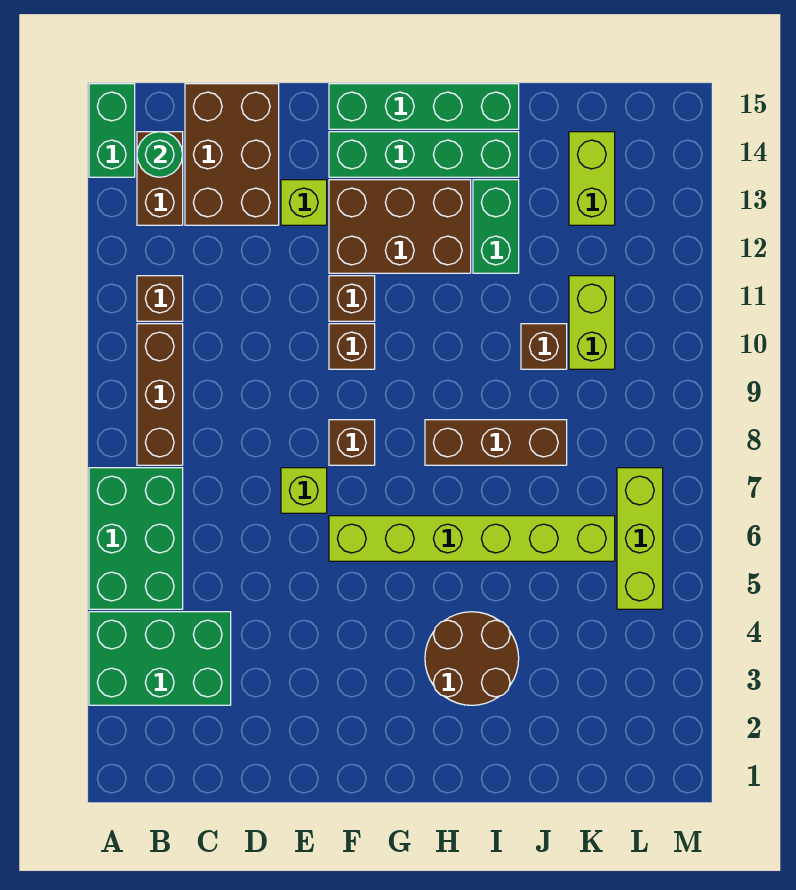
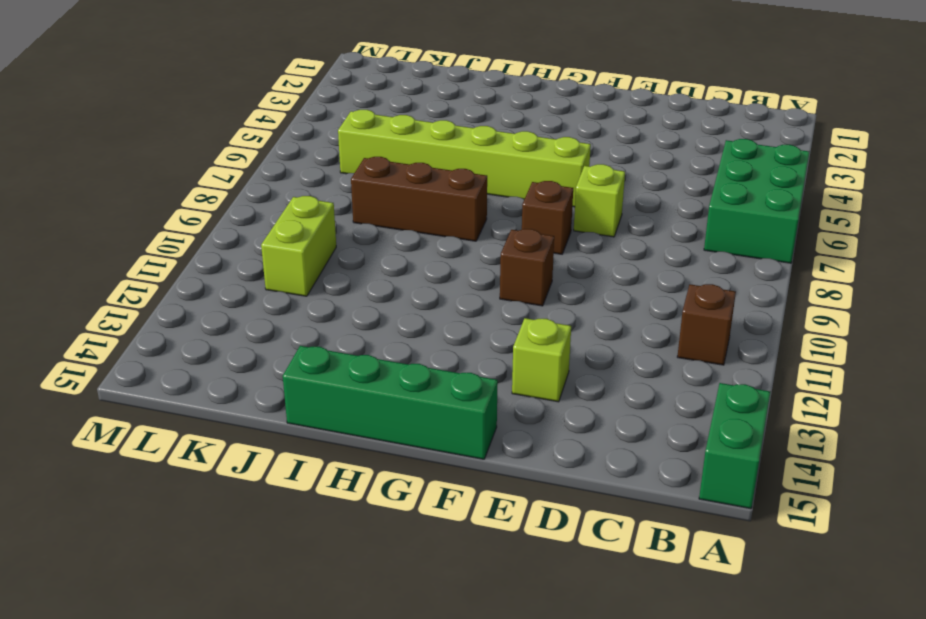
none -> green brick A3:C4 level 1
none -> brown brick B8:B10 level 1
none -> brown brick B13:B14 level 1

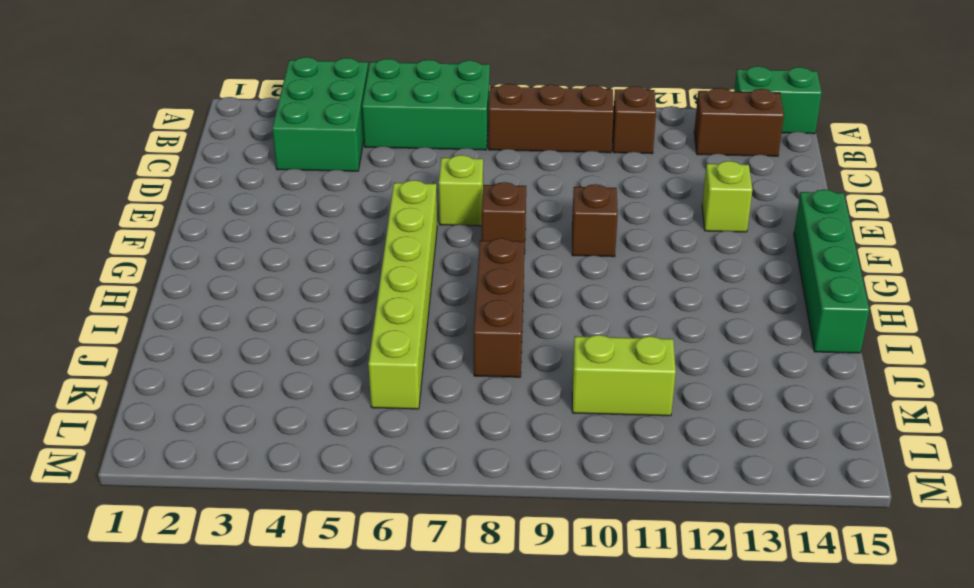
none -> brown brick C13:D15 level 1
none -> brown brick F11 level 1
none -> brown brick F12:H13 level 1

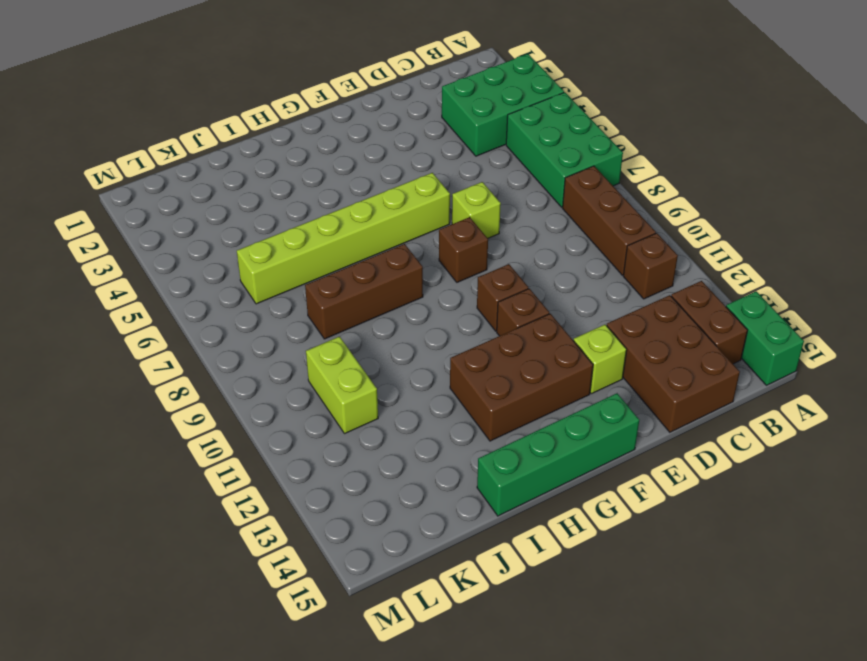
none -> green brick F14:I14 level 1
none -> brown round brick H3:I4 level 1
none -> green brick I12:I13 level 1

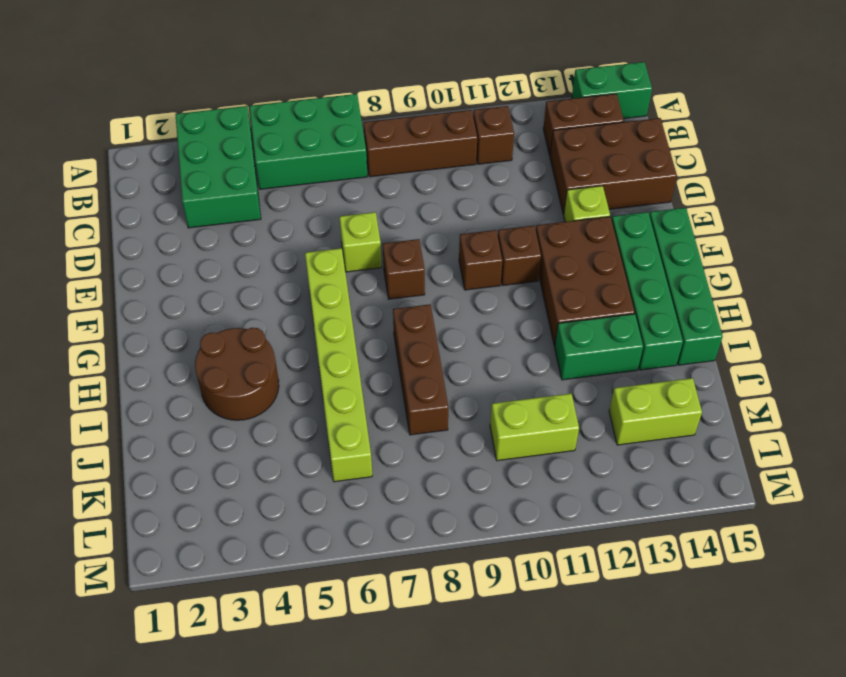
none -> brown brick J10 level 1
none -> lime brick L5:L7 level 1
none -> green round brick B14 level 2

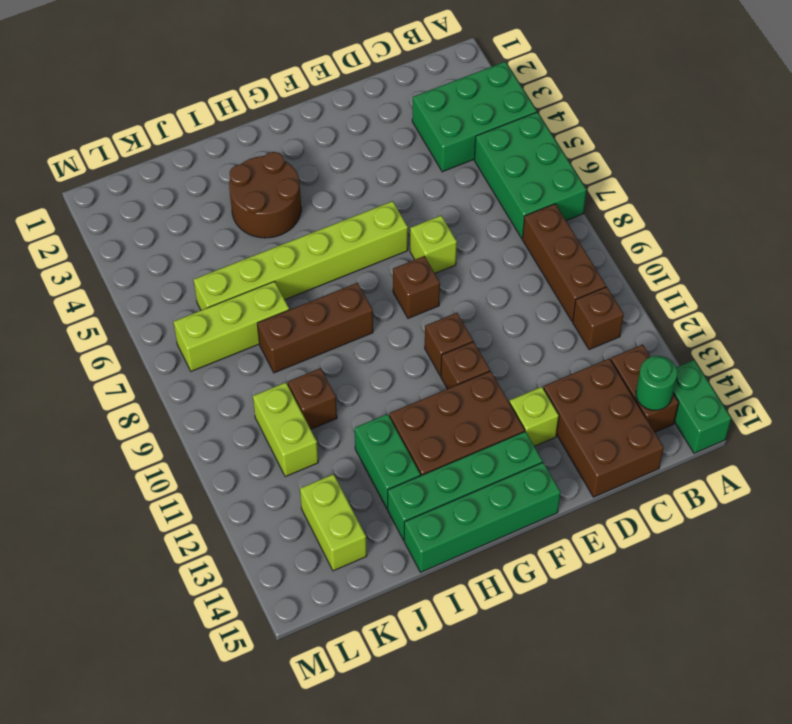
lime brick J7:L7 level 1 -> lime brick L5:L7 level 1

